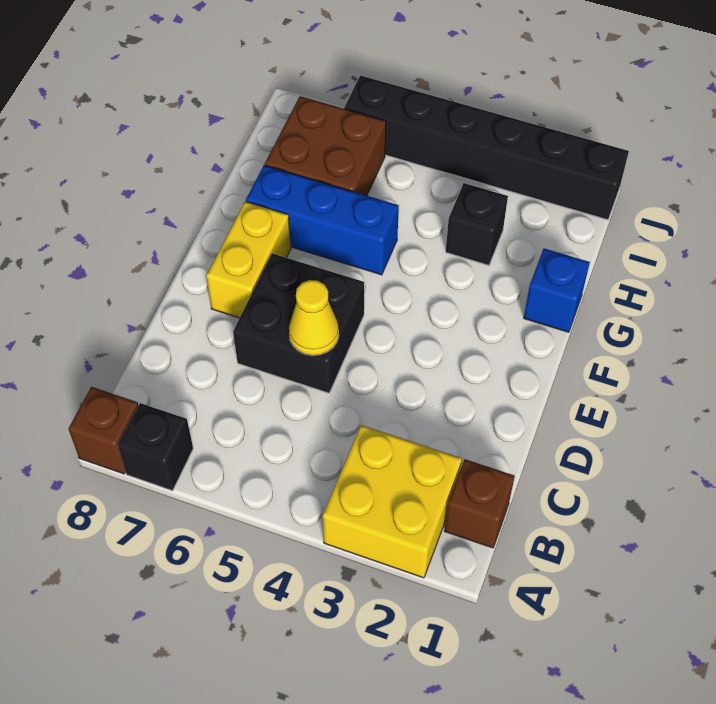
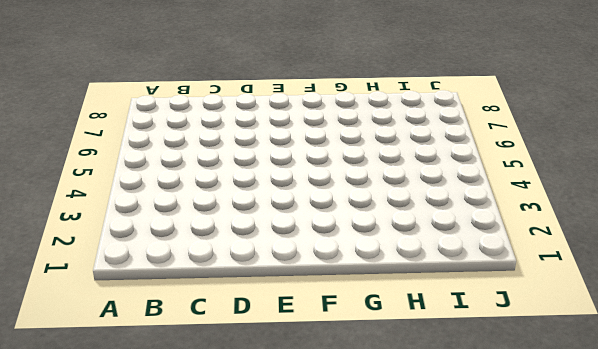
none -> yellow brick A2:B3 level 1
none -> black brick A7 level 1
none -> brown brick A8 level 1

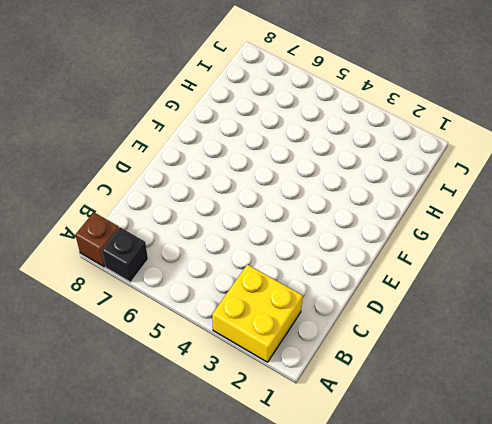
none -> brown brick B1 level 1
none -> black brick D5:E6 level 1
none -> yellow brick E7:F7 level 1

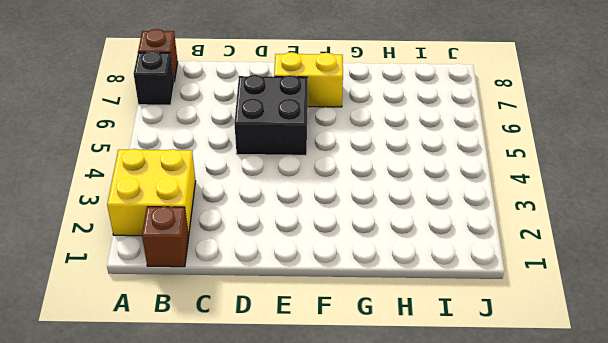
none -> blue brick G1 level 1
none -> blue brick G5:G7 level 1
none -> black brick H3 level 1

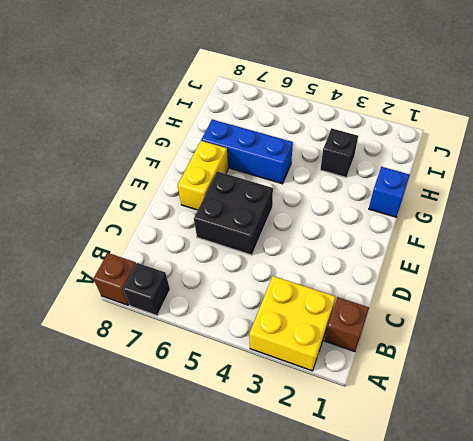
none -> brown brick H6:I7 level 1
none -> black brick J1:J6 level 1
none -> yellow cone D5 level 2

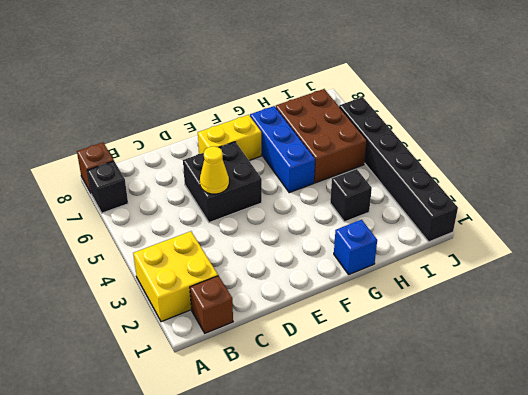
brown brick H5:I7 level 1 -> brown brick H6:I7 level 1

